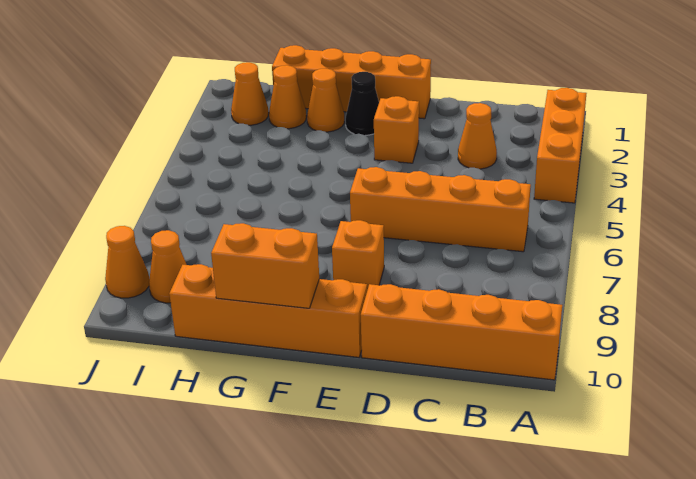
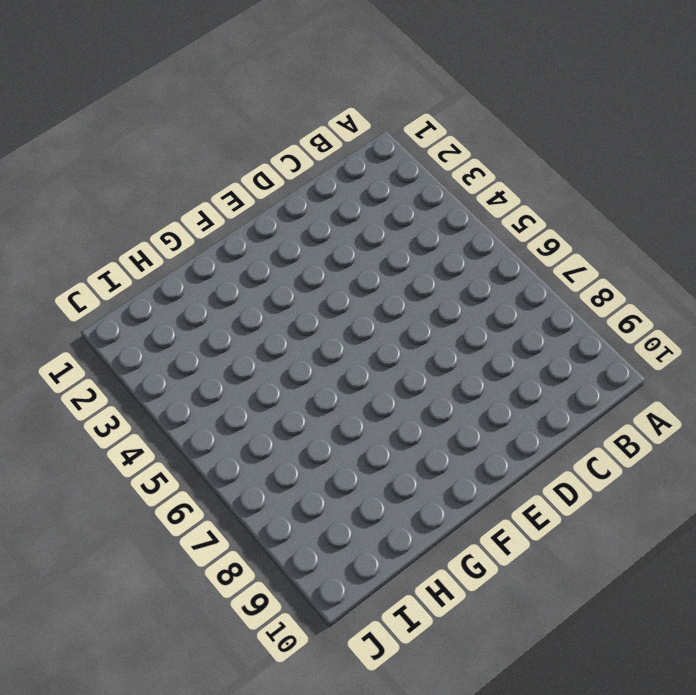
none -> orange brick A2:A4 level 1
none -> orange brick A10:D10 level 1
none -> orange brick B6:E6 level 1

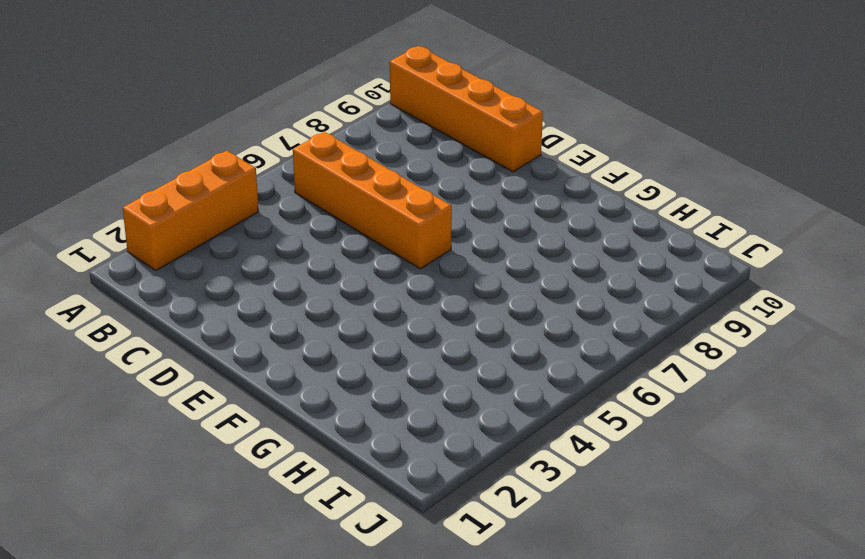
none -> orange cone C3 level 1
none -> orange brick E1:H1 level 1
none -> orange brick E3 level 1

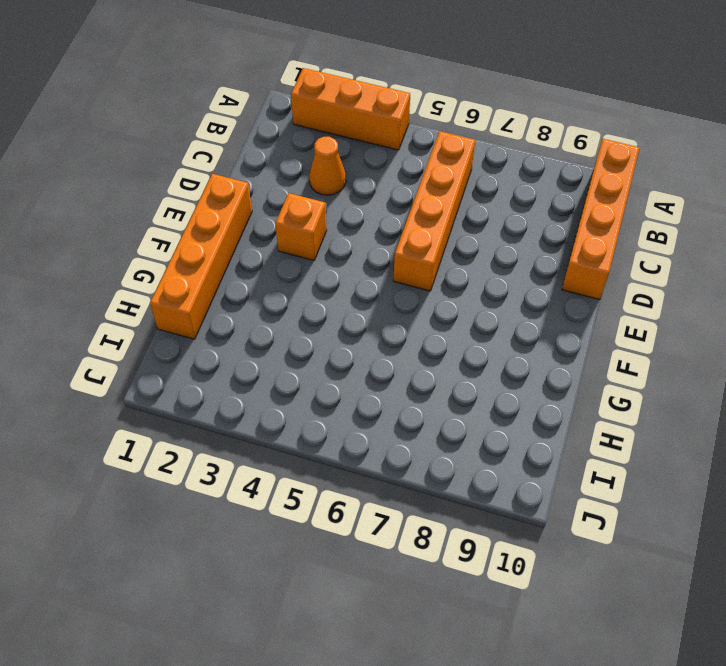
none -> orange brick E8 level 1
none -> orange brick E10:H10 level 1
none -> black cone F2 level 1

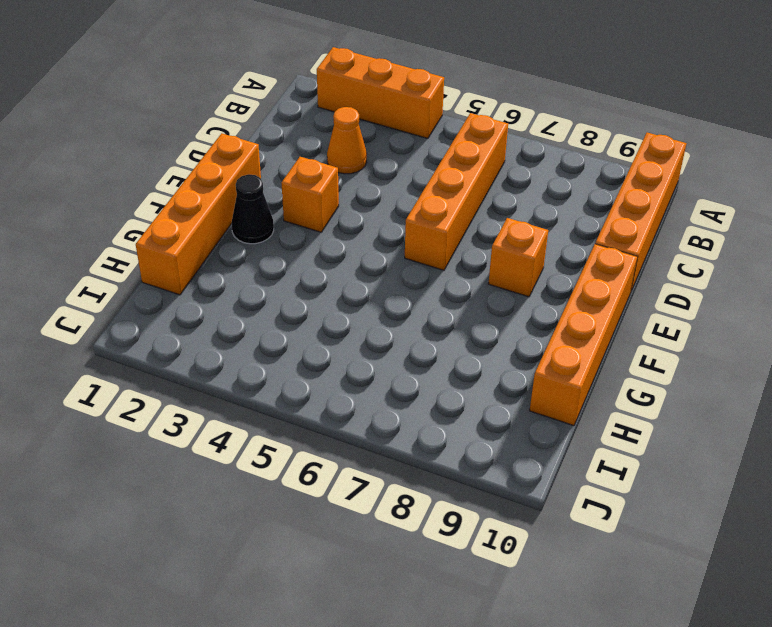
none -> orange cone G2 level 1
none -> orange cone H2 level 1
none -> orange cone I2 level 1

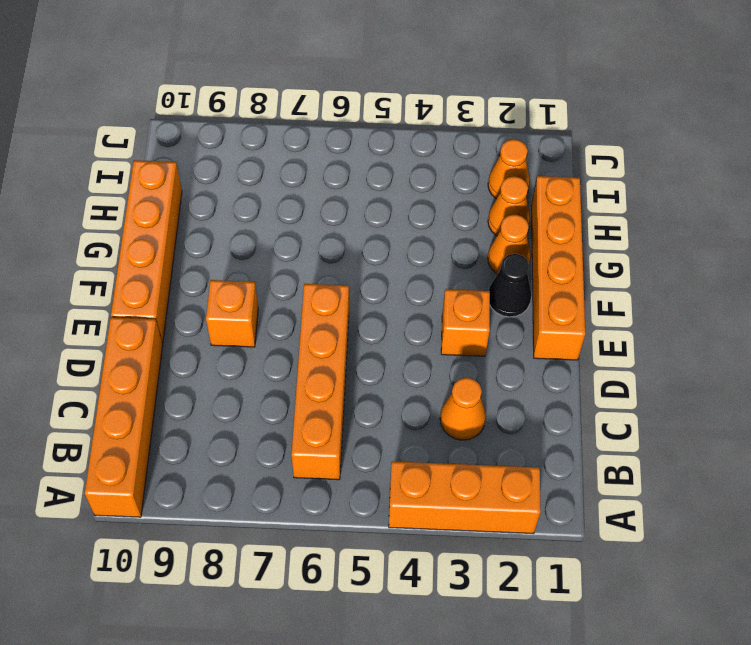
none -> orange cone I9 level 1
none -> orange cone J9 level 1
none -> orange brick F10:G10 level 2

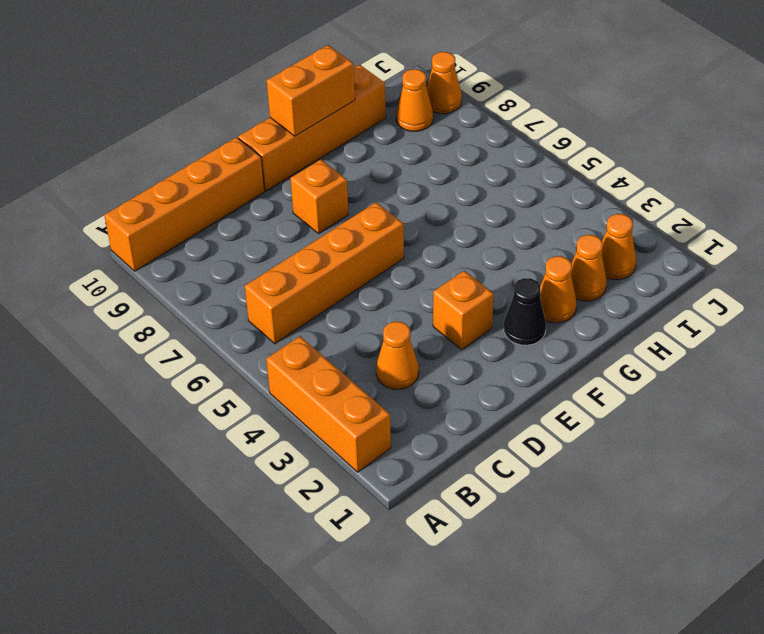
none -> orange brick E1:H1 level 1

